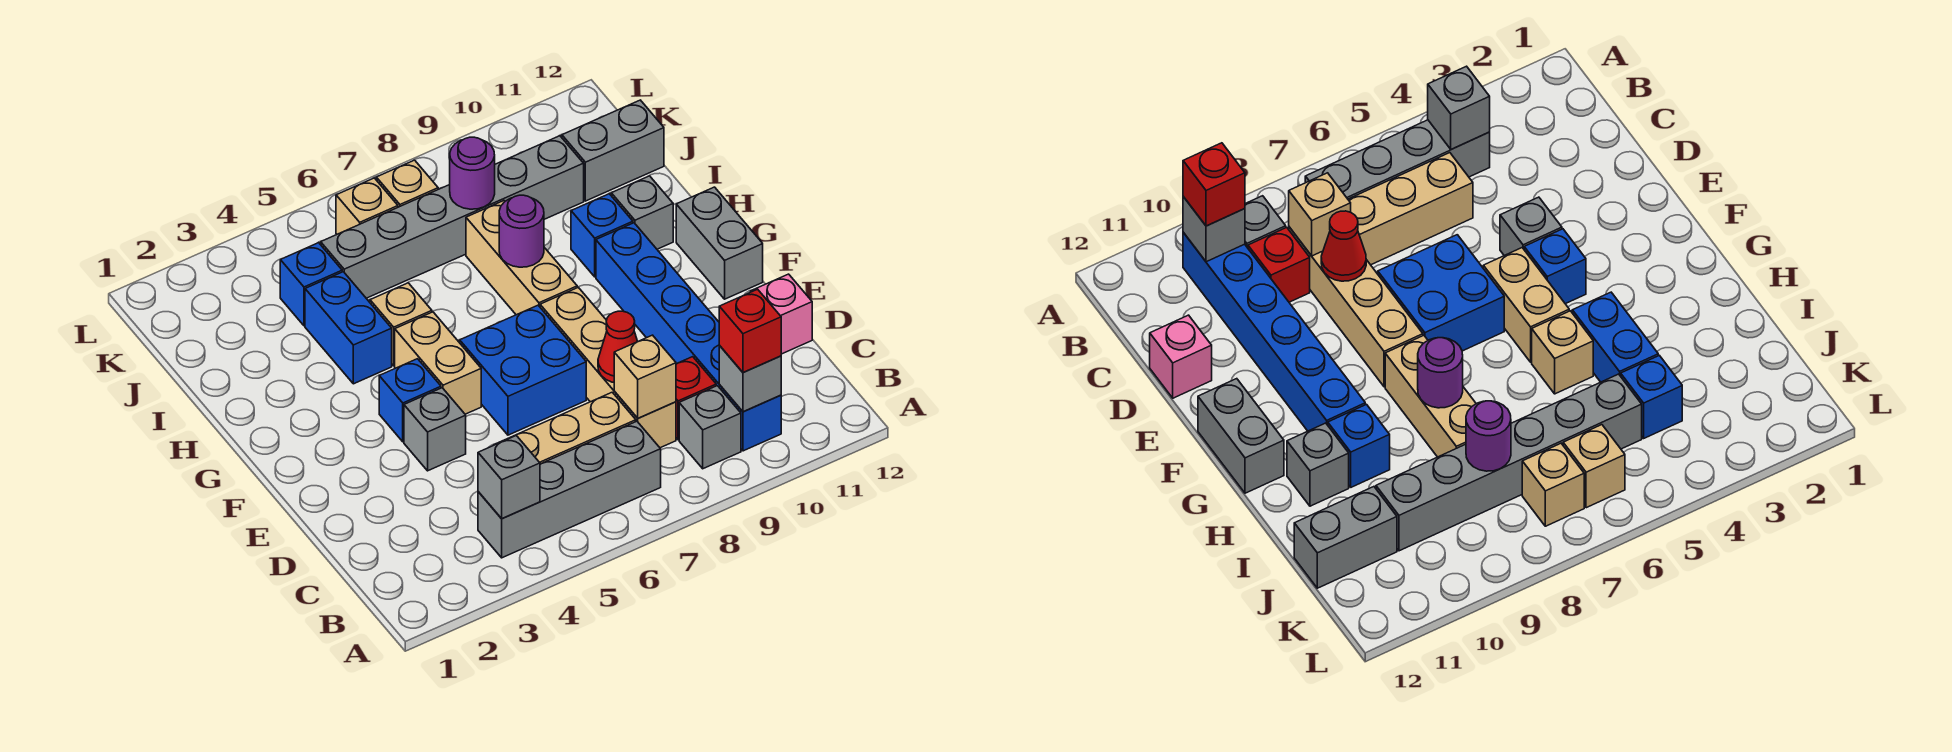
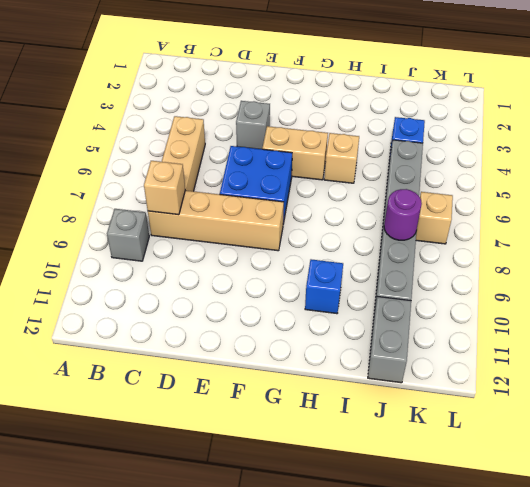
none -> grey brick B4:B7 level 1
none -> blue brick B10:G10 level 1
none -> red brick C9 level 1

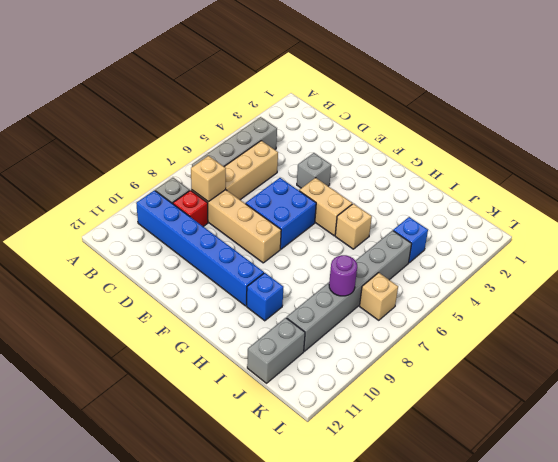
none -> pink brick D12 level 1
none -> blue brick F4 level 1
none -> grey brick F12:G12 level 1

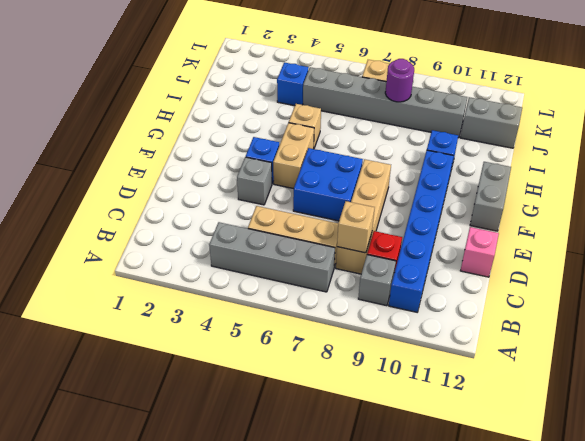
none -> tan brick G8:I8 level 1
none -> blue brick H4:I4 level 1
none -> grey brick H11 level 1

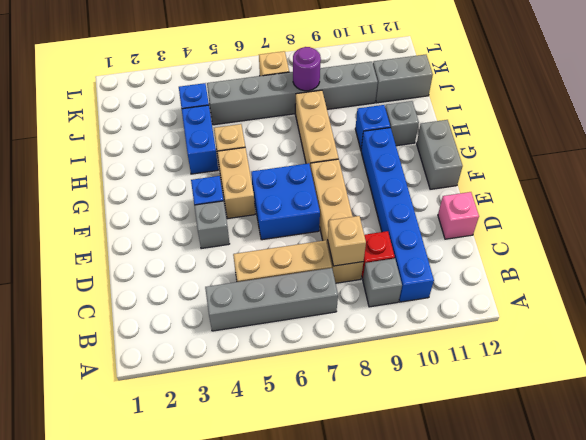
none -> tan brick K6 level 1
none -> grey brick B4 level 2
none -> grey brick B10 level 2

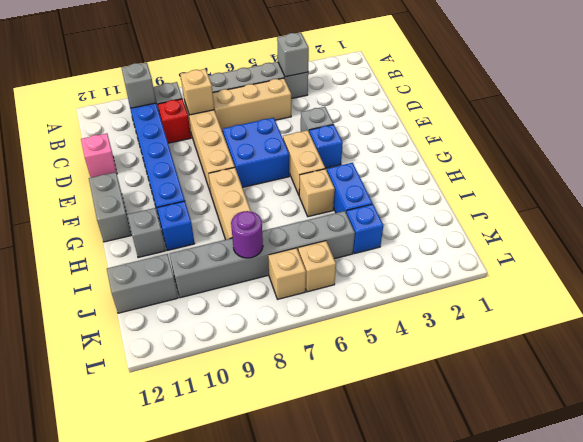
none -> red cone D8 level 2
none -> purple round brick H8 level 2
none -> red brick B10 level 3

